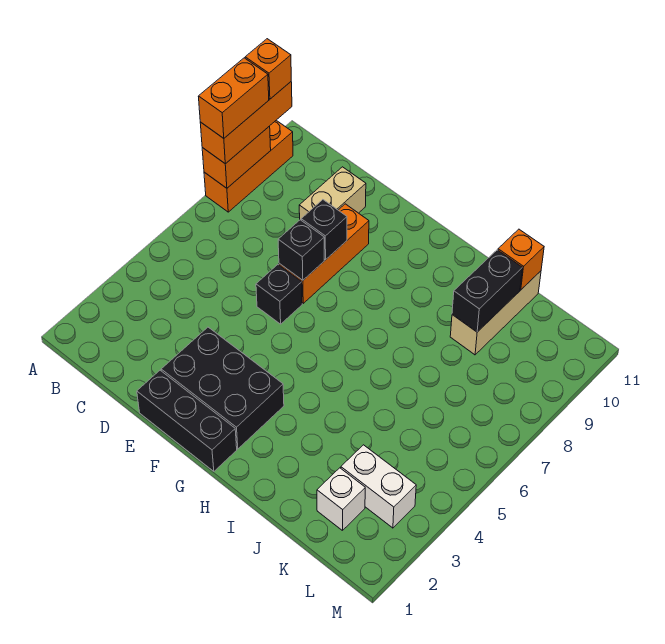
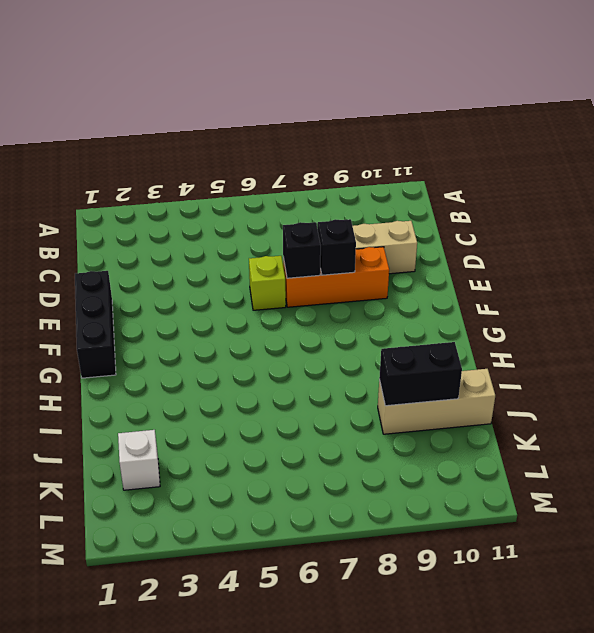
lime brick E6 level 1 -> black brick E6 level 1
none -> orange brick A8:A10 level 1
none -> black brick E2:G3 level 1
none -> white brick K3:L3 level 1

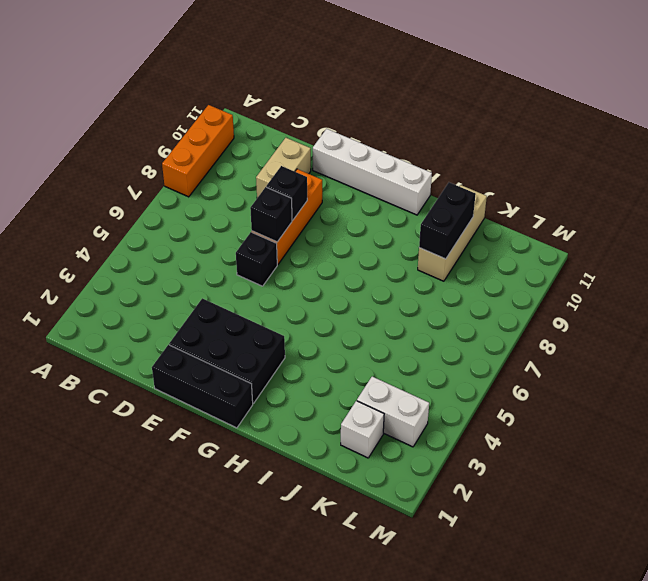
white brick E11:H11 level 1 -> none
none -> orange brick A8:A9 level 2
none -> orange brick J11 level 2
none -> orange brick A8:A10 level 3

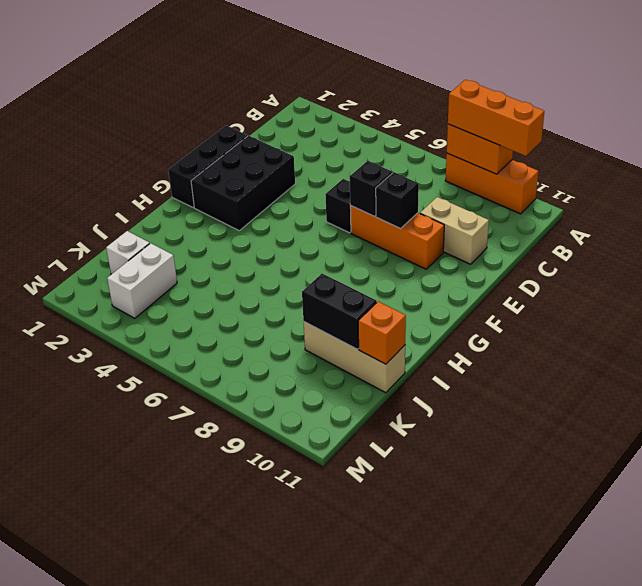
none -> orange brick A8:A9 level 4
none -> orange brick A10 level 4

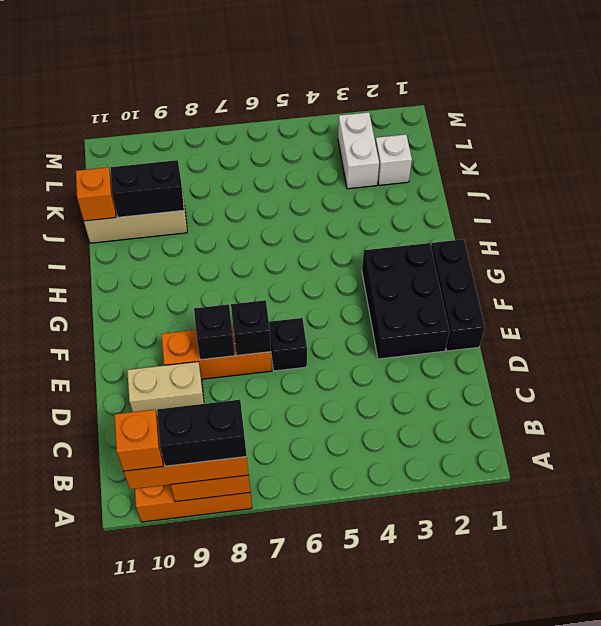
black brick A8:A9 level 4 -> orange brick A8:A9 level 4

